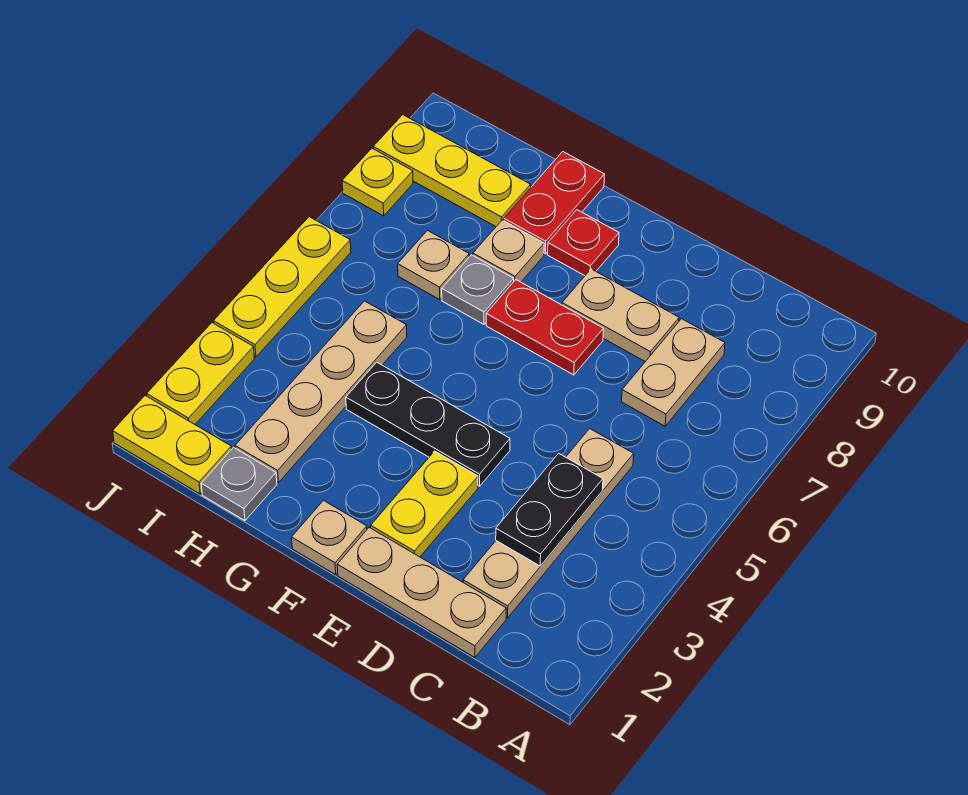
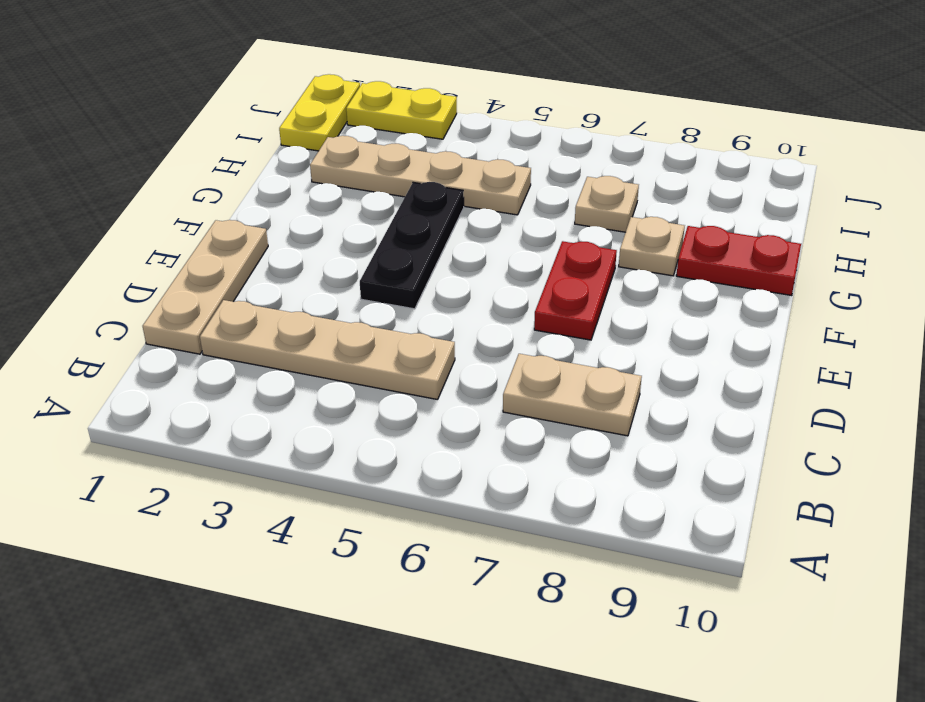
none -> tan plate D8:E8 level 1
none -> yellow plate E2:E3 level 1
none -> tan plate F1 level 1

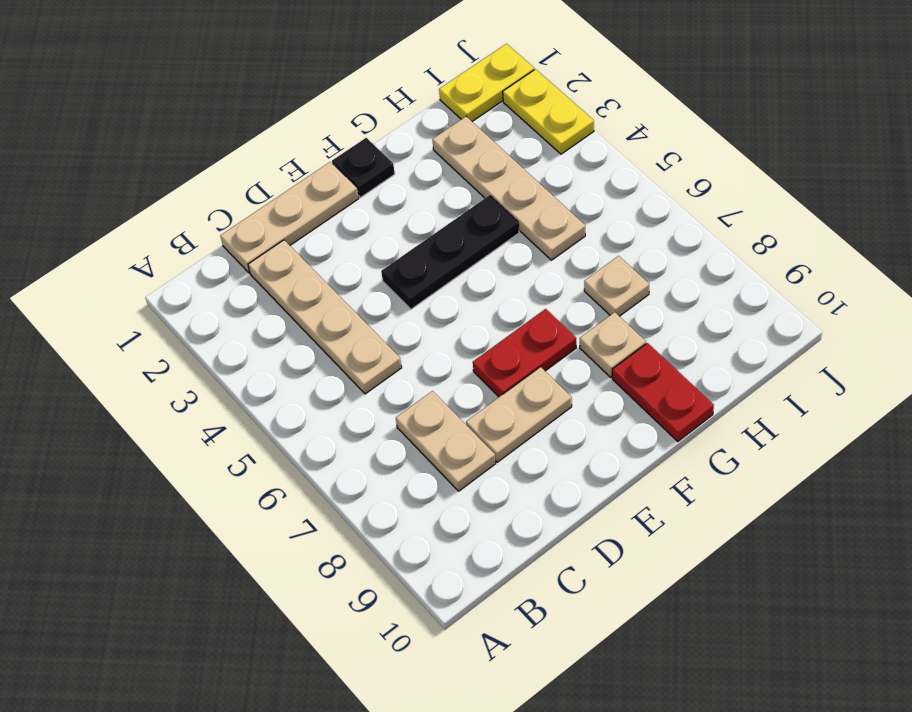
black plate F1 level 1 -> tan plate F1 level 1
none -> yellow plate E2:E3 level 1
none -> red plate F9 level 1
none -> grey plate G7 level 1

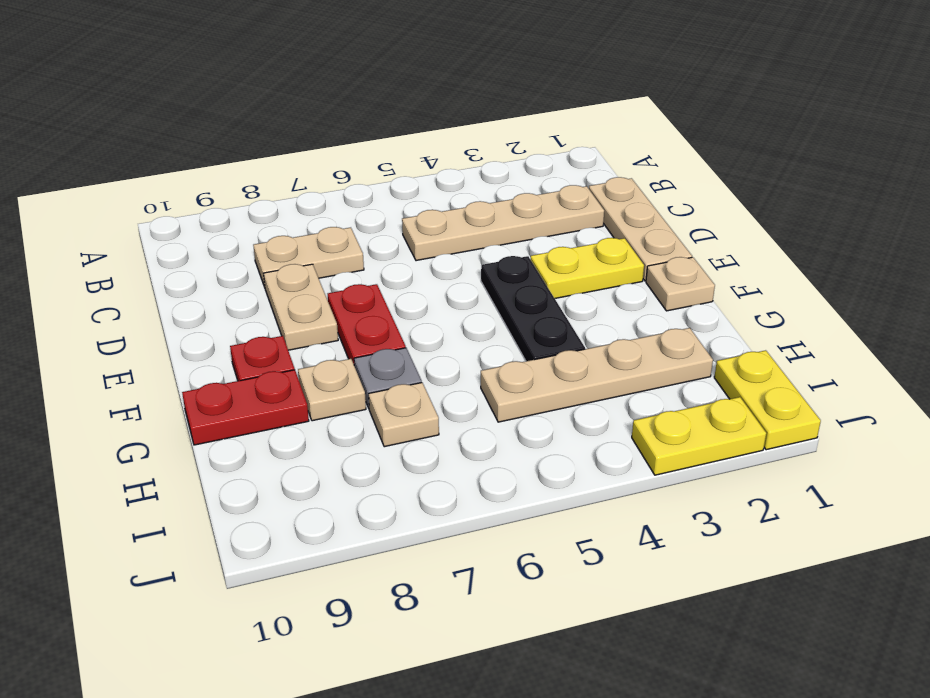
none -> grey plate H1 level 1
none -> yellow plate H9:J9 level 1
none -> yellow plate J4:J6 level 1

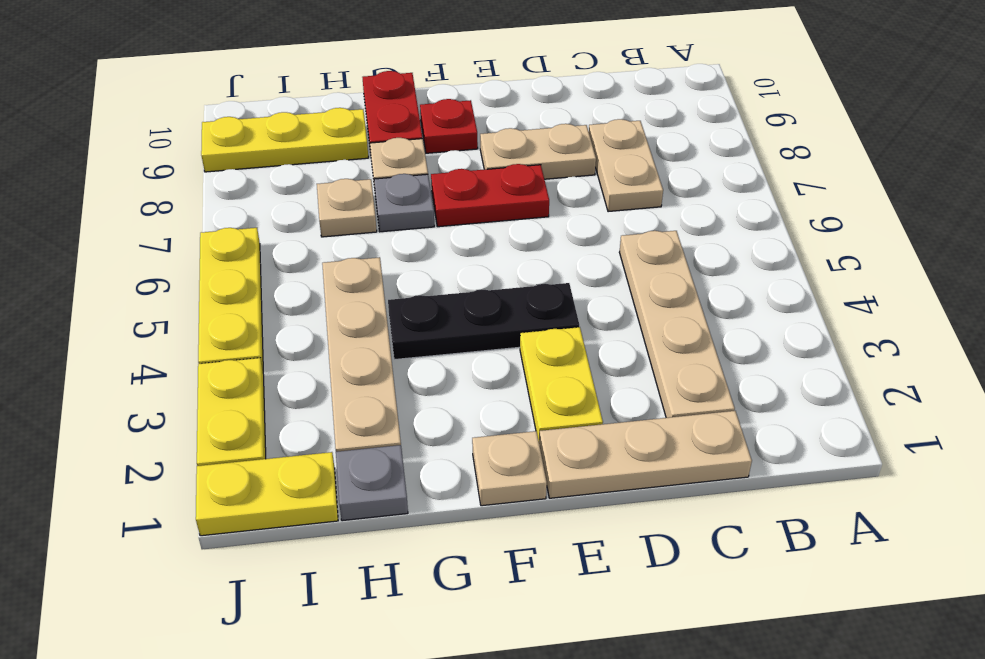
none -> yellow plate J8 level 1
none -> black plate C3:C4 level 2

